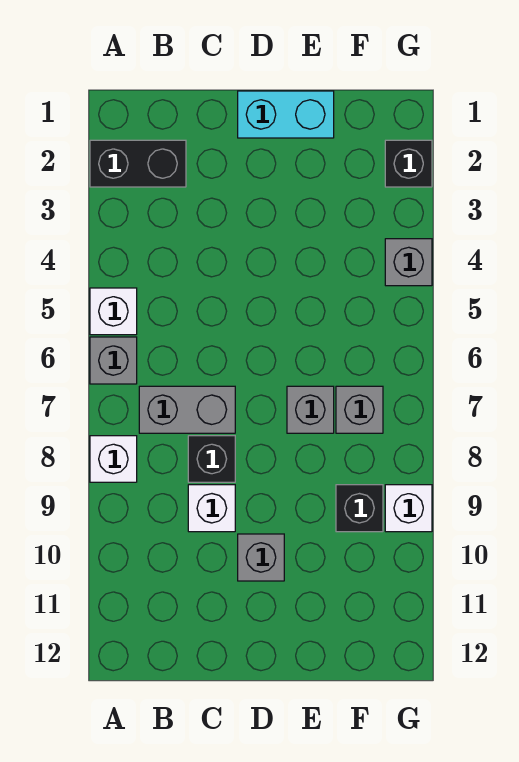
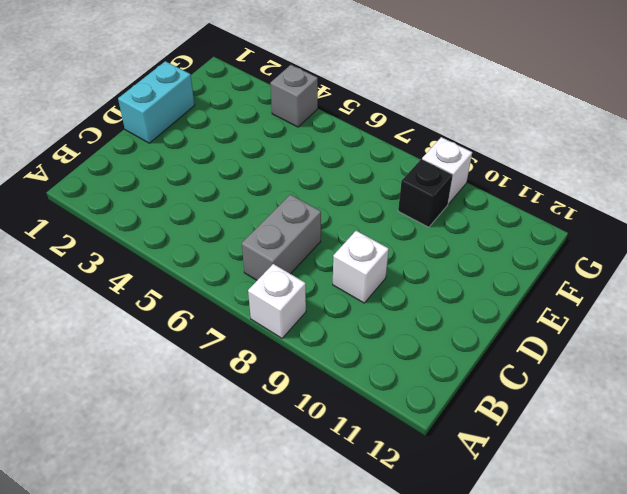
none -> black brick A2:B2 level 1
none -> white brick A5 level 1
none -> grey brick A6 level 1

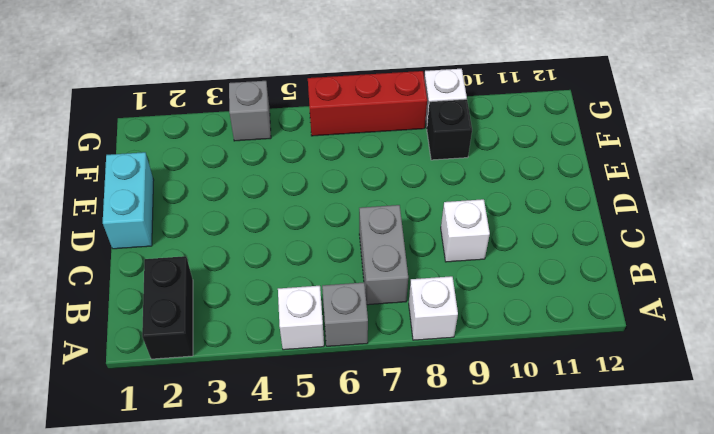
red brick G6:G8 level 1 -> none
none -> black brick C8 level 1
none -> grey brick D10 level 1
none -> grey brick E7 level 1

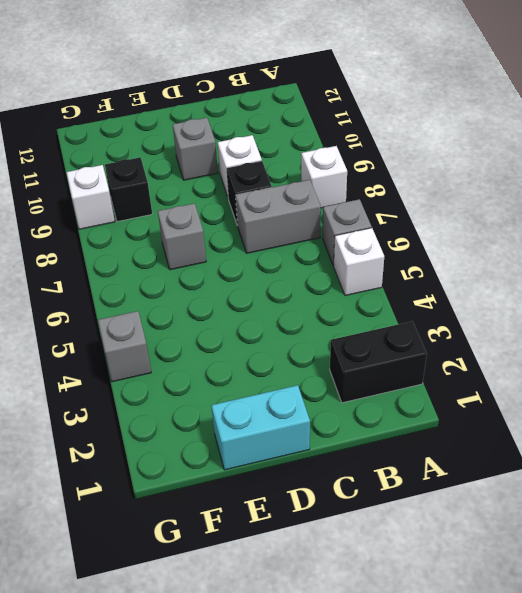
none -> grey brick F7 level 1
none -> black brick G2 level 1

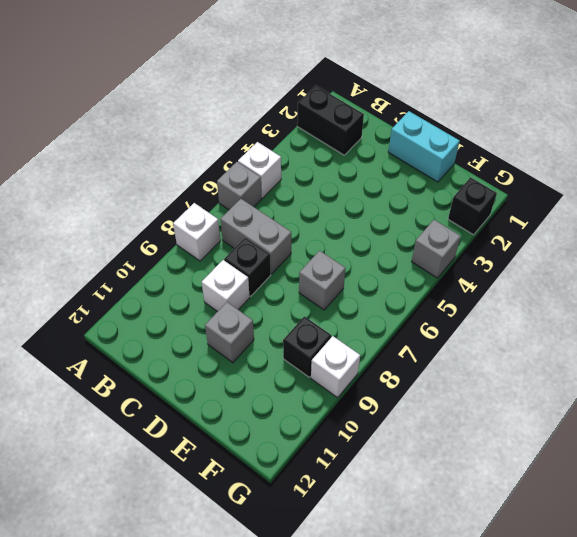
none -> grey brick F7 level 1

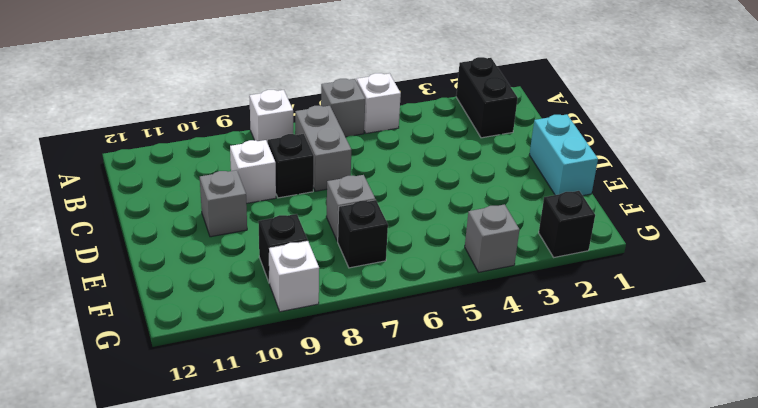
black brick F7 level 1 -> grey brick F7 level 1

